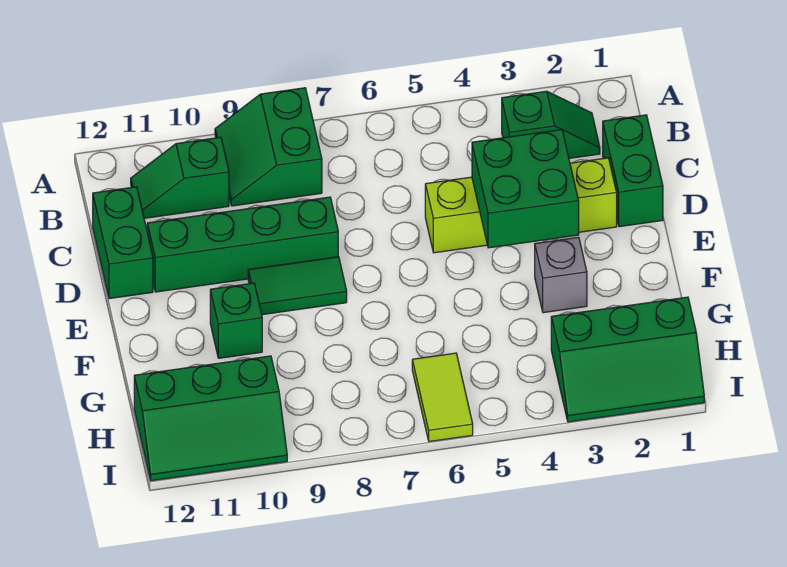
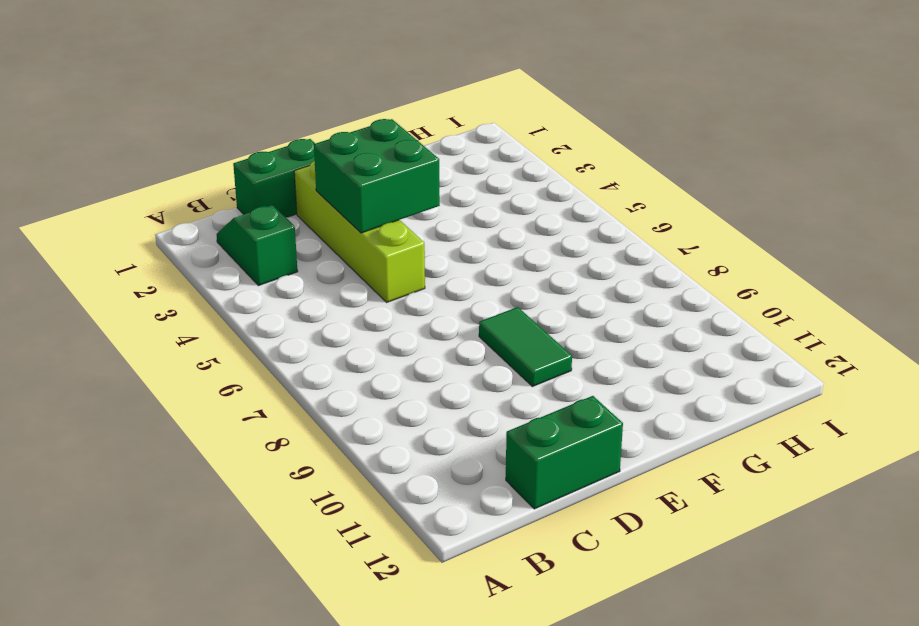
none -> green slope A8:B9 level 1 top 8
none -> green slope B10:B11 level 1 top 10
none -> green brick D8:D11 level 1

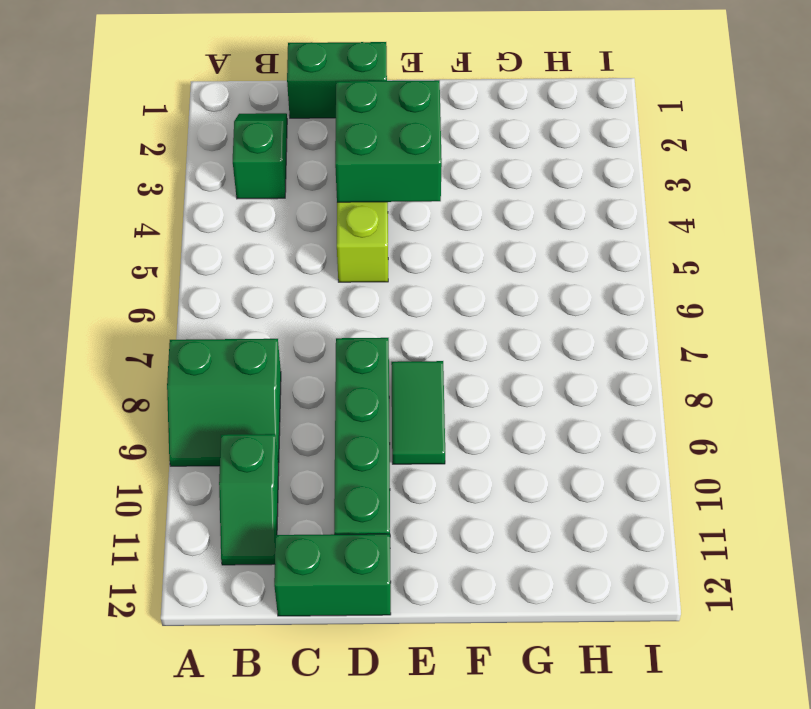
none -> grey brick F3 level 1
none -> green brick F10 level 1
none -> green slope H1:I3 level 1 top H

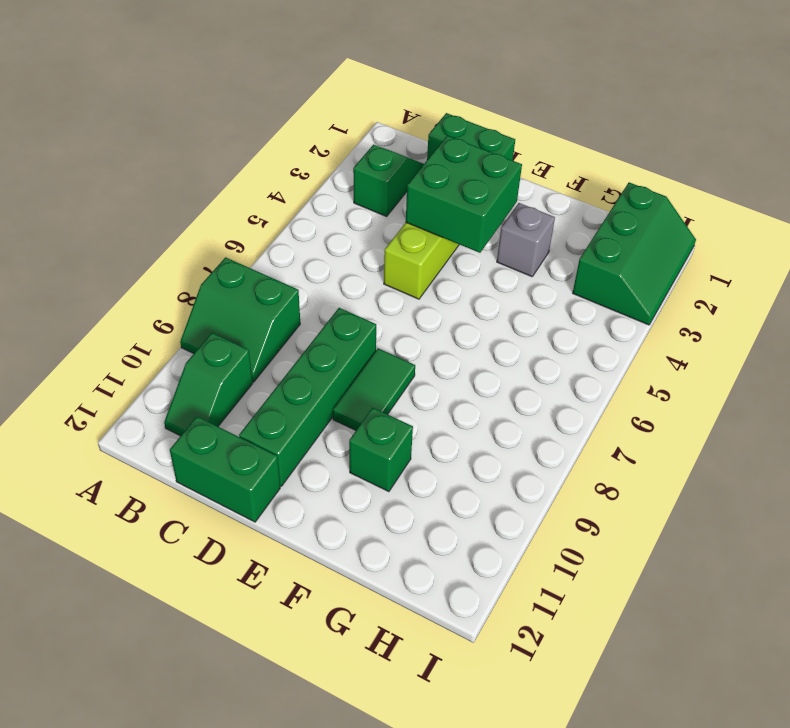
none -> lime tile H6:I6 level 1
none -> green slope H10:I12 level 1 top H

